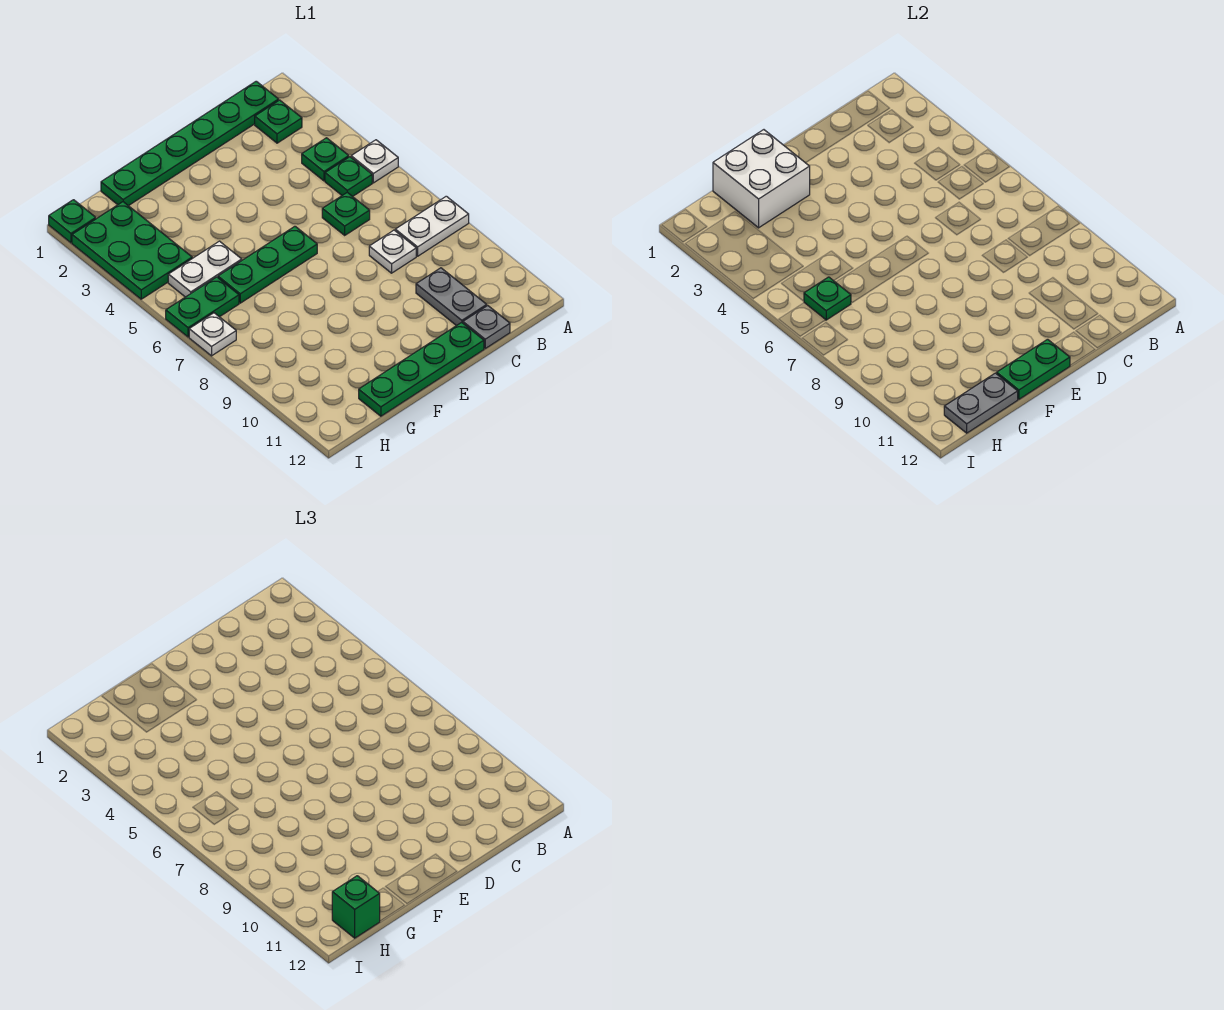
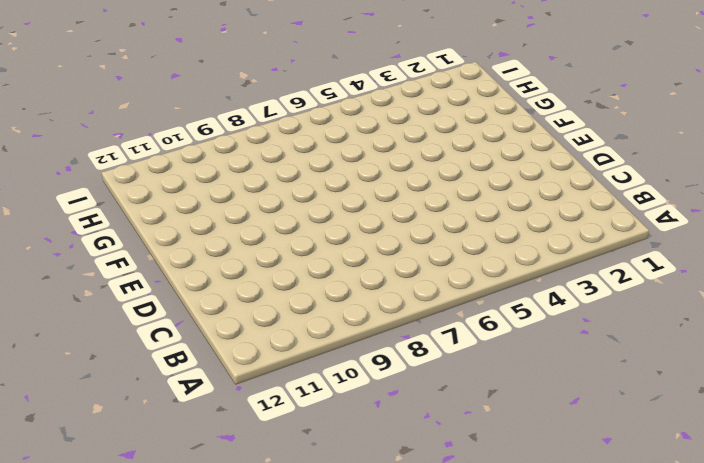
none -> white plate A5 level 1
none -> white plate A8:B8 level 1
none -> green plate B1:G1 level 1

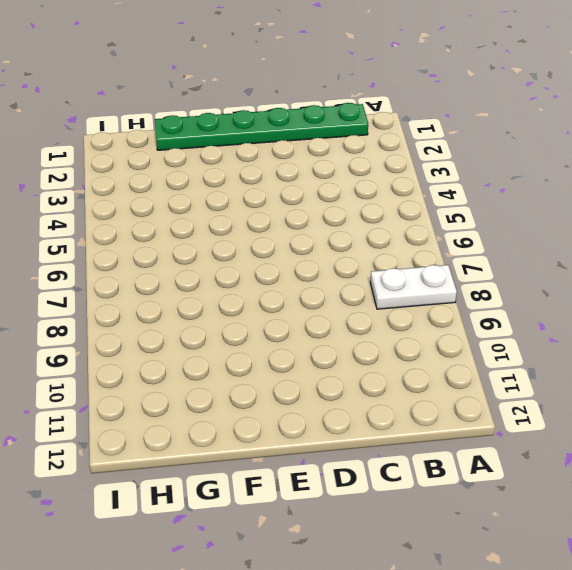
none -> white plate A5 level 1
none -> green plate B2 level 1
none -> green plate B4 level 1

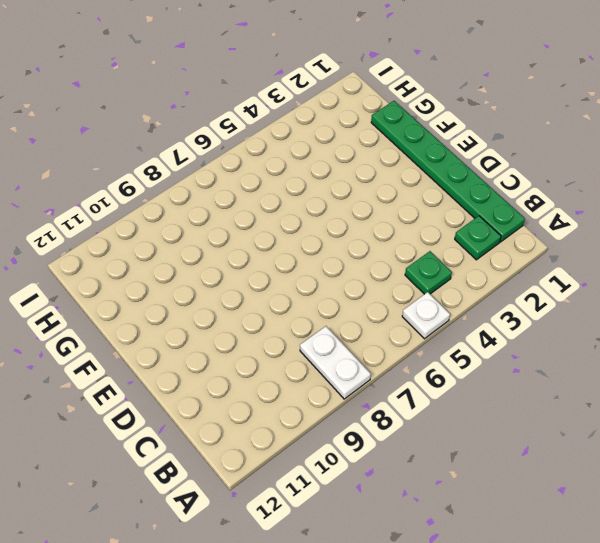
none -> green plate B5 level 1
none -> green plate C6 level 1
none -> white plate C8 level 1

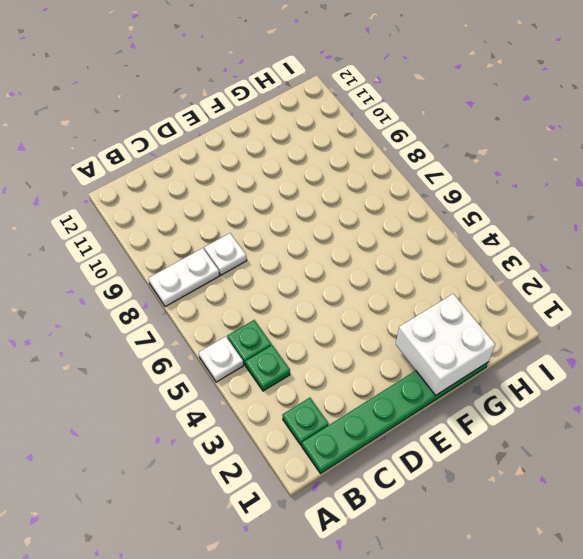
none -> green plate C6 level 1
none -> grey plate C10:C11 level 1
none -> grey plate C12 level 1

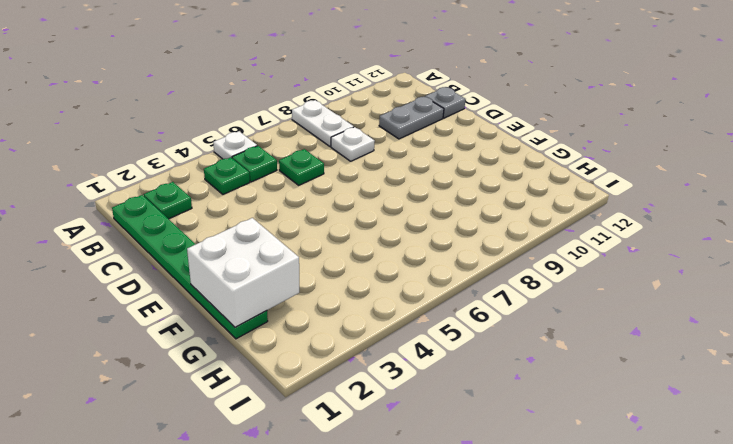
none -> green plate D12:G12 level 1
none -> green plate E6:G6 level 1
none -> white plate G5:H5 level 1

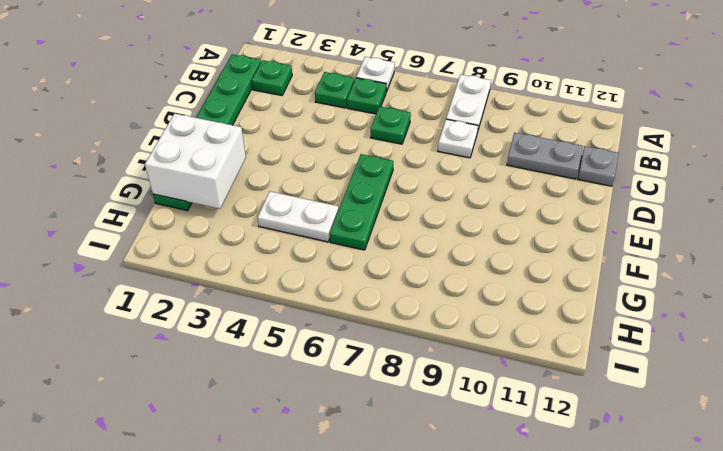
white plate G4:G5 level 1 -> white plate G5:H5 level 1
none -> green plate D12:G12 level 1
none -> green plate H2:I4 level 1
none -> green plate H6:I6 level 1

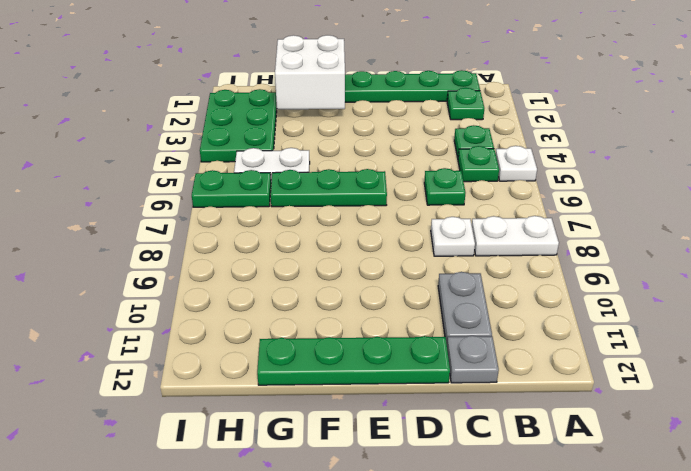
none -> green plate I1 level 1
none -> white plate I7 level 1
none -> green plate E12:F12 level 2

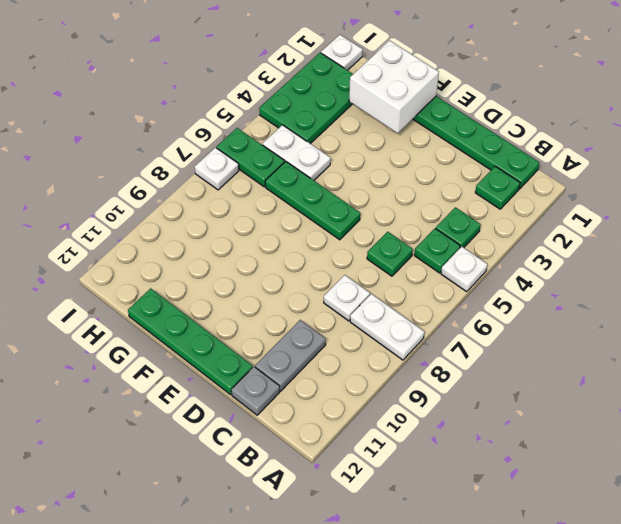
white plate I1 level 1 -> green plate I1 level 1
none -> green plate E12:F12 level 2
none -> grey plate G12:H12 level 2
none -> green plate H6 level 2

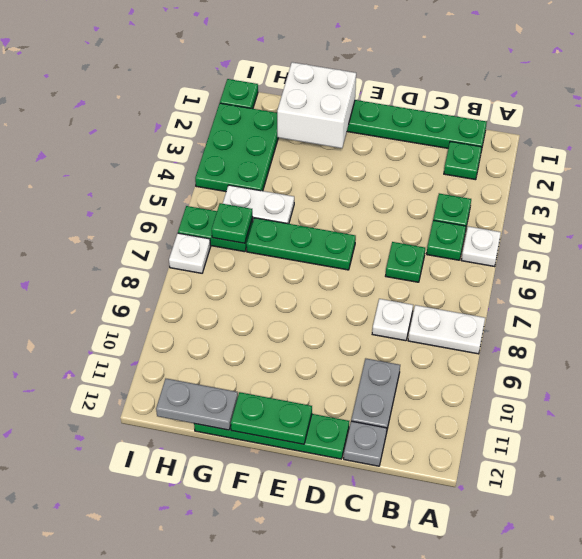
none -> green brick H12 level 3

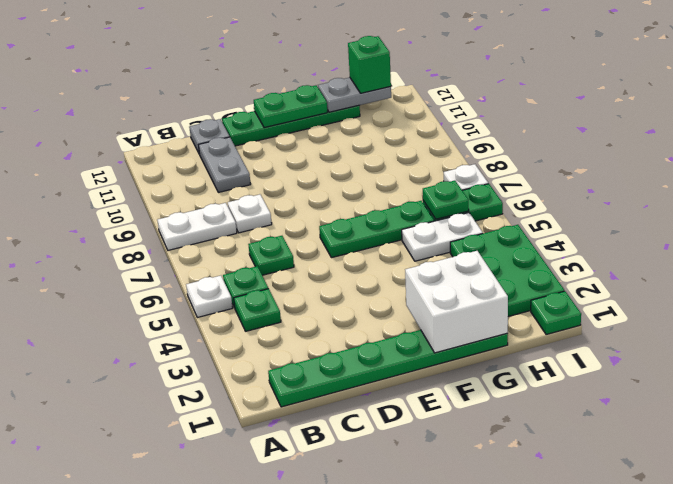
none -> green plate B2 level 1

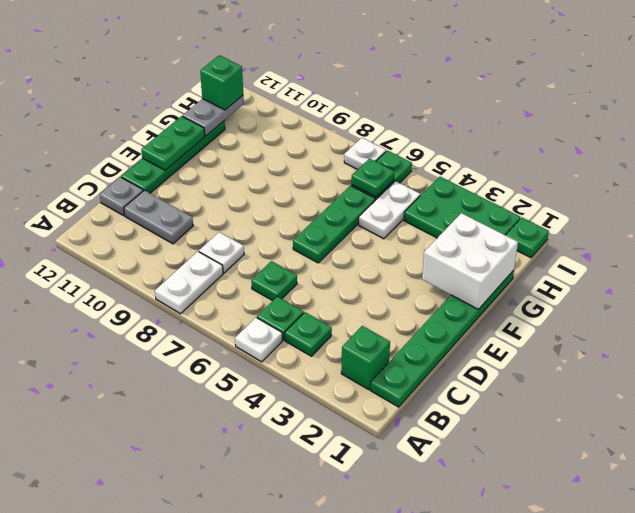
green brick B2 level 1 -> green plate B2 level 1

